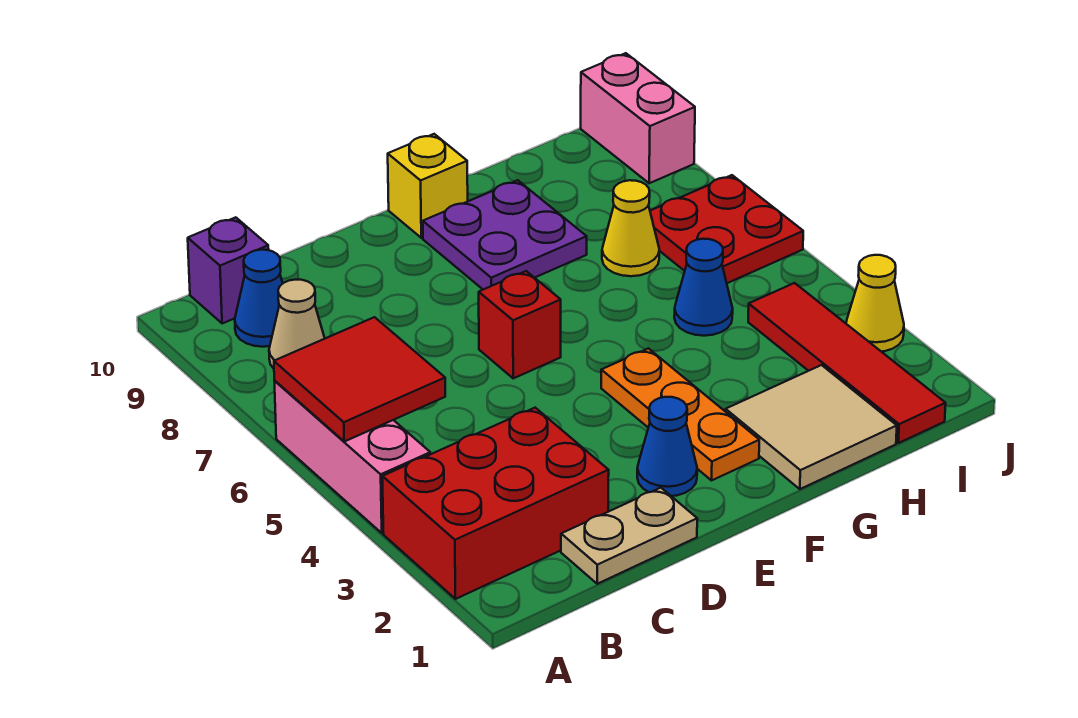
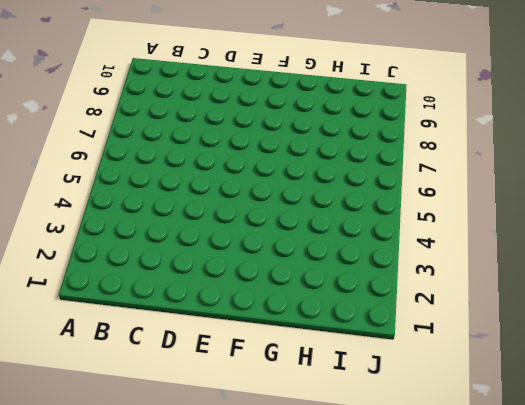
none -> red brick A2:C3 level 1
none -> pink brick A4:A6 level 1
none -> tan cone B8 level 1

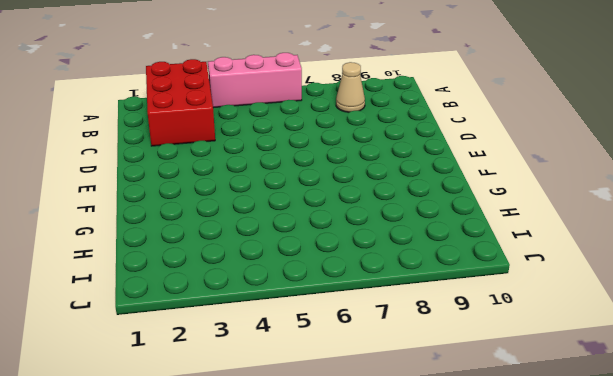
none -> blue cone B9 level 1
none -> purple brick B10 level 1
none -> tan plate C1:D1 level 1

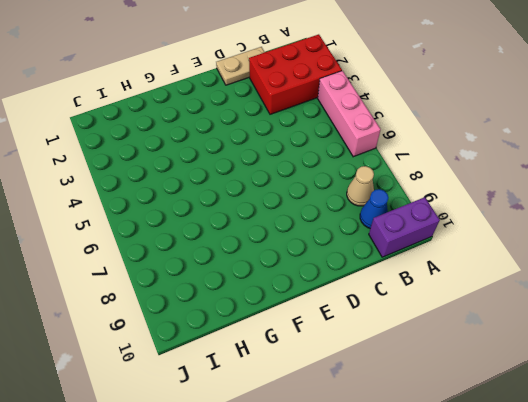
purple brick A10:B10 level 1 -> purple brick B10 level 1
none -> blue cone E2 level 1
none -> red brick E6 level 1
none -> orange plate F2:F4 level 1

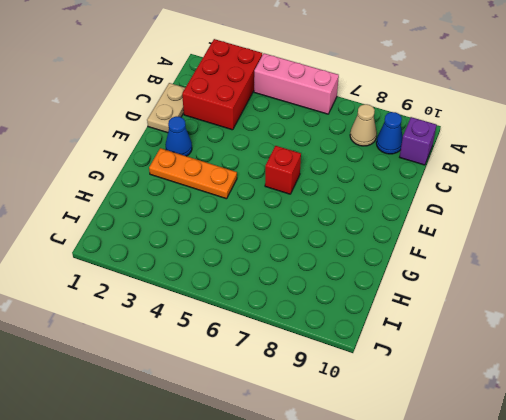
none -> purple plate F8:G9 level 1
none -> yellow brick F10 level 1
none -> tan tile G1:H2 level 1

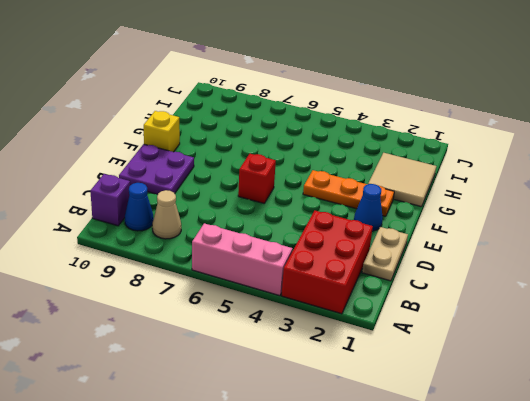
purple plate D9:E10 level 1 -> purple plate F8:G9 level 1
none -> blue cone H5 level 1
none -> yellow cone H7 level 1
none -> red tile I1:I4 level 1

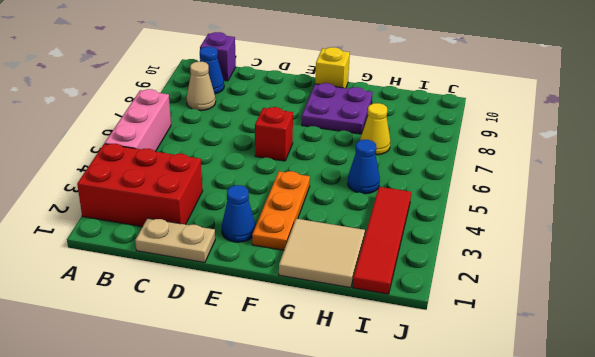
none -> red plate I6:J7 level 1
none -> yellow cone J3 level 1
none -> pink brick J9:J10 level 1

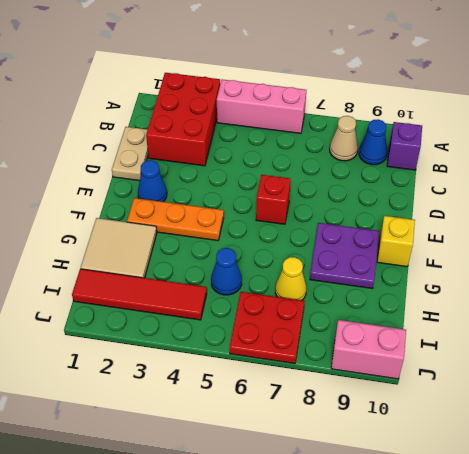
none -> yellow cone J3 level 1
none -> red tile A5:B6 level 2

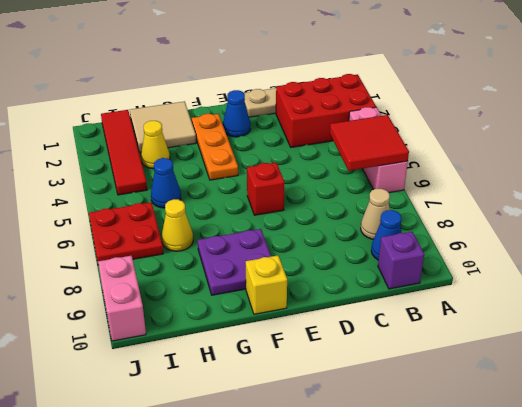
yellow cone H3 level 1 -> yellow cone J3 level 1

